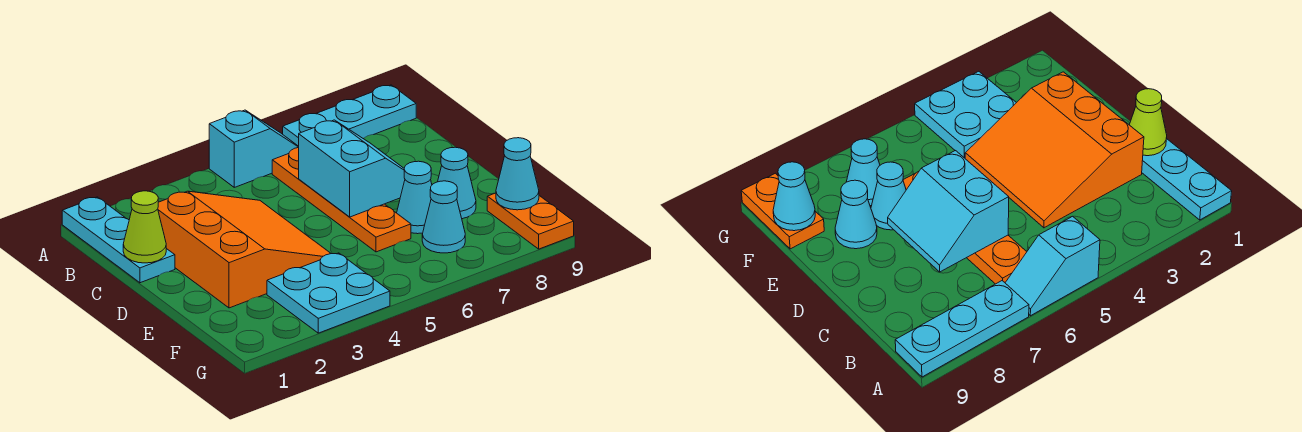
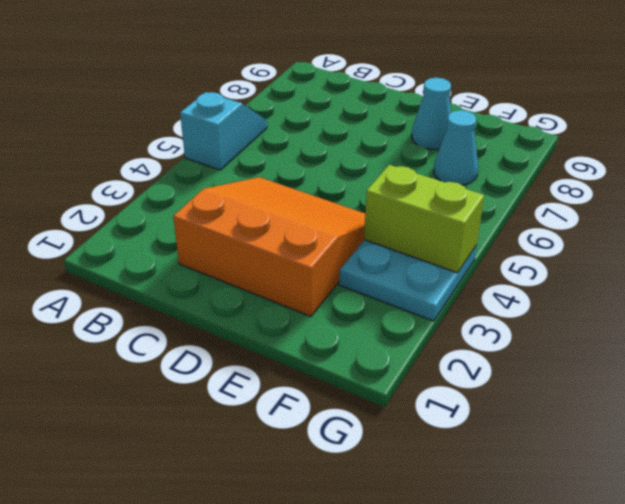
lime brick F4:G4 level 2 -> none
none -> cyan plate A1:C1 level 1
none -> cyan plate A7:A9 level 1
none -> orange plate B6:E6 level 1

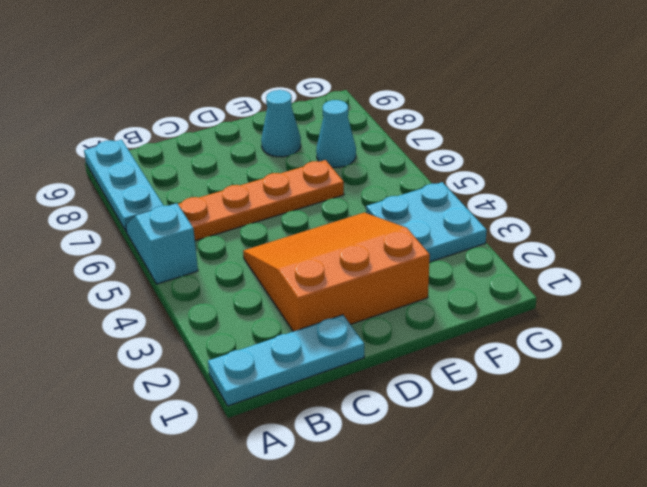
none -> cyan cone E7 level 1
none -> orange plate F9:G9 level 1
none -> lime cone C1 level 2

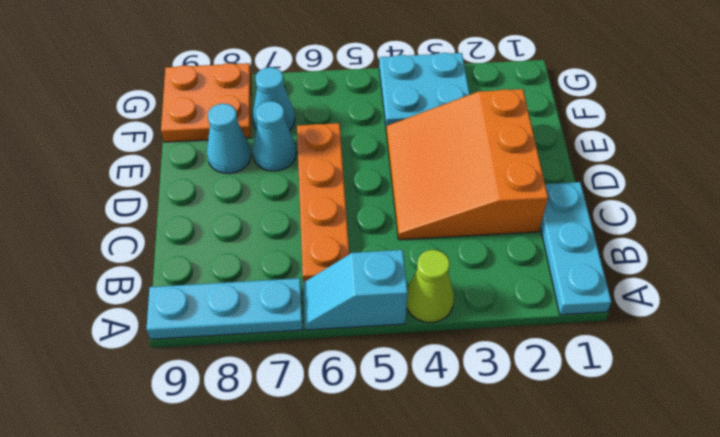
lime cone A4 level 1 -> lime cone C1 level 2
orange plate F8:G9 level 1 -> orange plate F9:G9 level 1
none -> cyan slope C6:D7 level 2 top 6
none -> cyan cone F9 level 2

